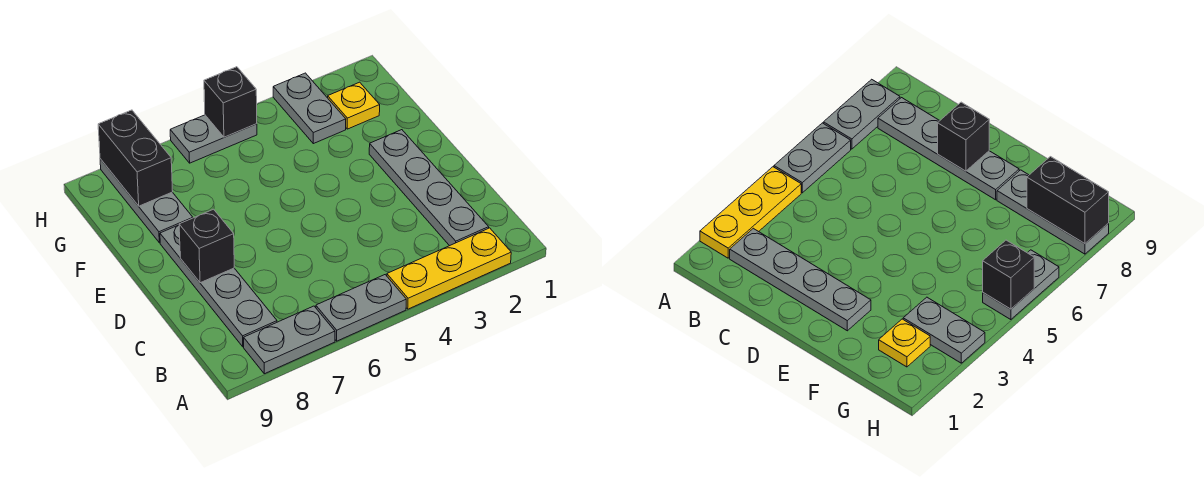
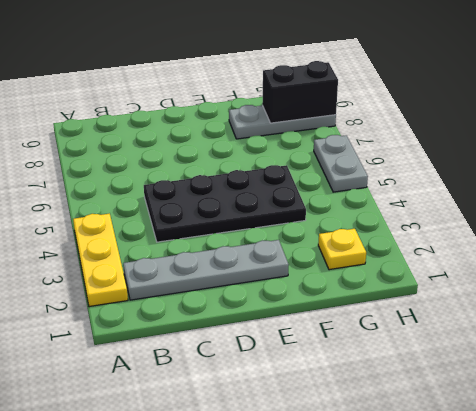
black plate C4:F5 level 1 -> none
none -> grey plate A5:A6 level 1
none -> grey plate A7:A8 level 1
none -> grey plate B8:E8 level 1

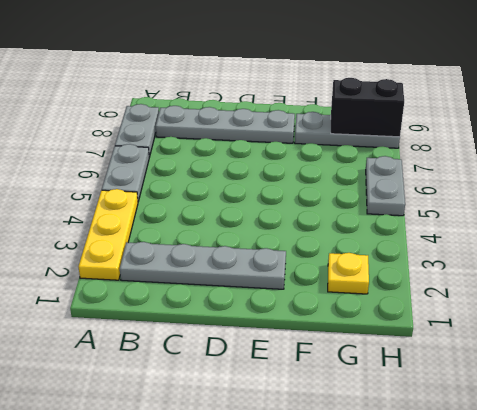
none -> grey plate G3:H3 level 1
none -> black brick D8 level 2
none -> black brick H5 level 2

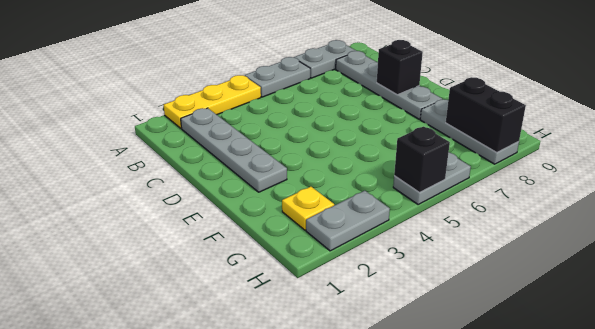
grey plate H2:H3 level 1 -> grey plate G3:H3 level 1

